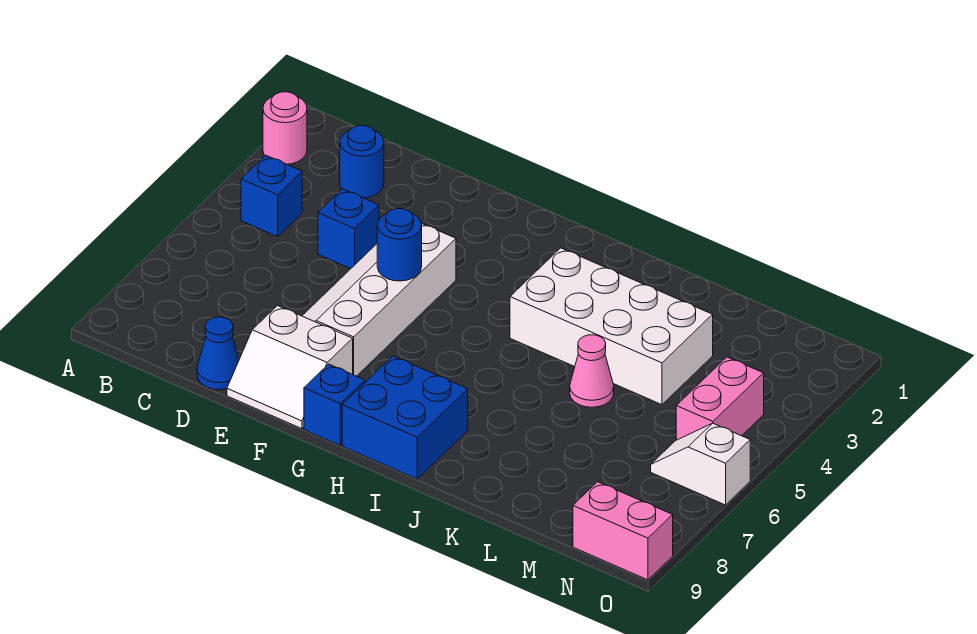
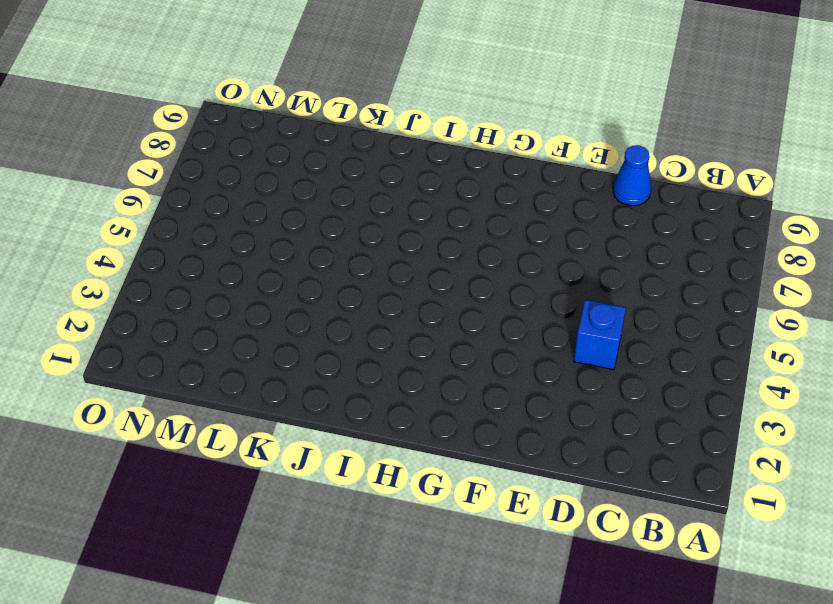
none -> pink round brick A2 level 1
none -> blue brick B4 level 1
none -> blue round brick C2 level 1

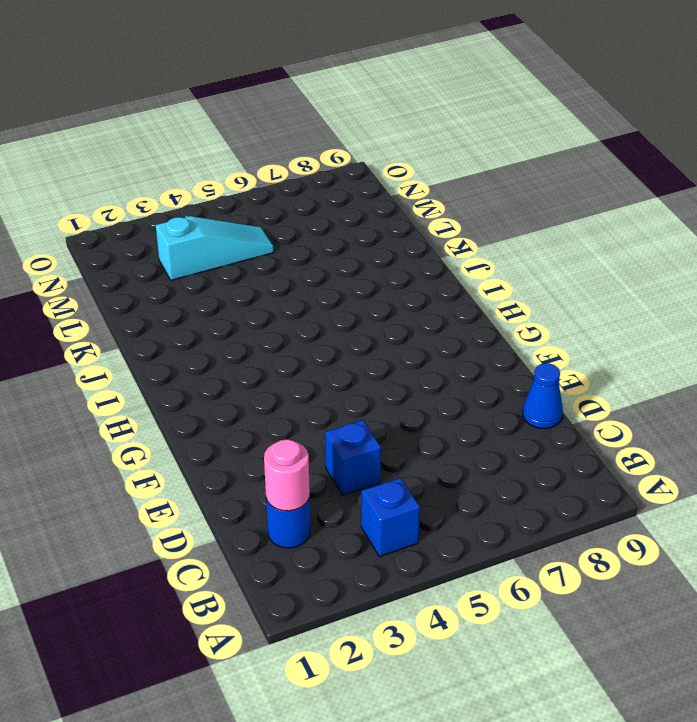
pink round brick C2 level 2 -> pink round brick A2 level 1
cyan slope M3:M5 level 1 top 3 -> none
none -> white slope E4:F7 level 1 top F
none -> white slope E8:F9 level 1 top 8
none -> blue brick G9 level 1

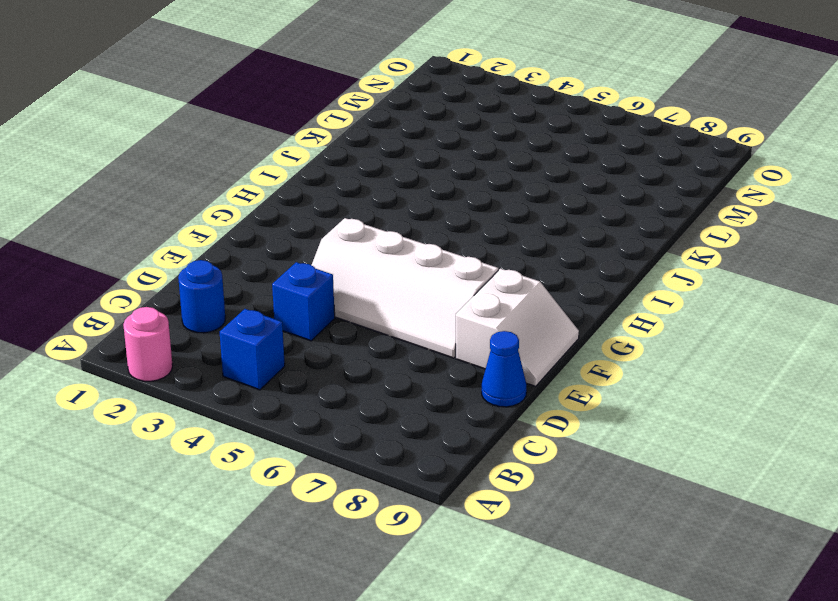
none -> blue brick G9 level 1
none -> blue brick H8:I9 level 1
none -> white brick I3:L4 level 1

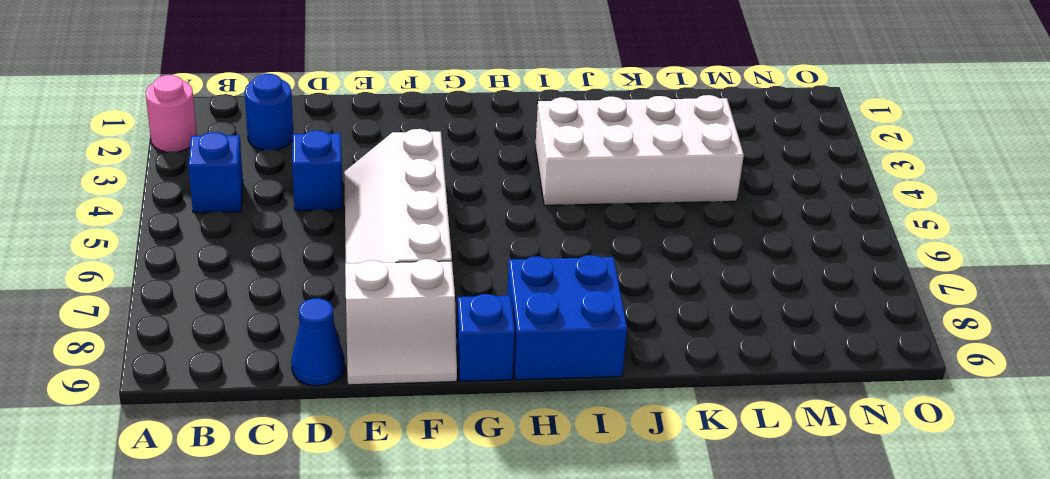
none -> pink cone K5 level 1
none -> pink brick N4:N5 level 1
none -> white slope N6:O6 level 1 top O

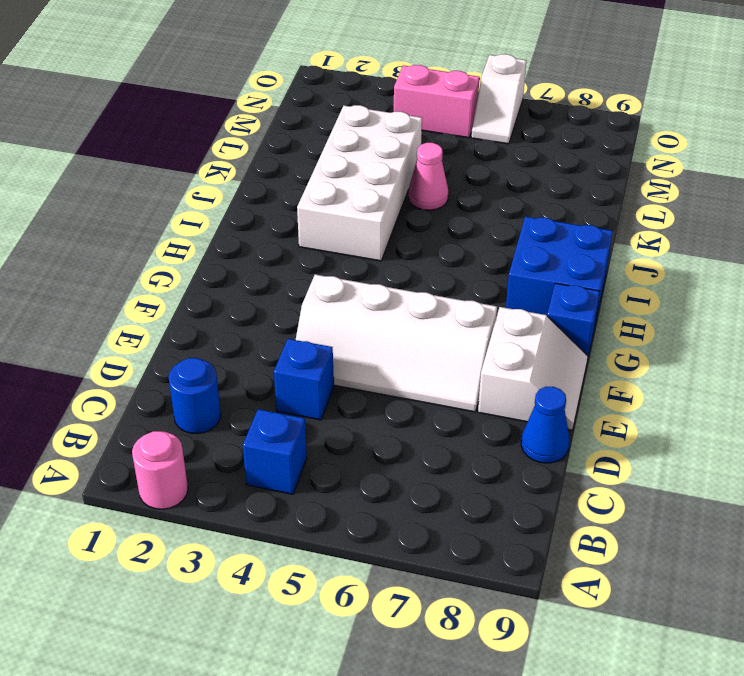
none -> pink brick N9:O9 level 1
none -> blue round brick F5 level 2

